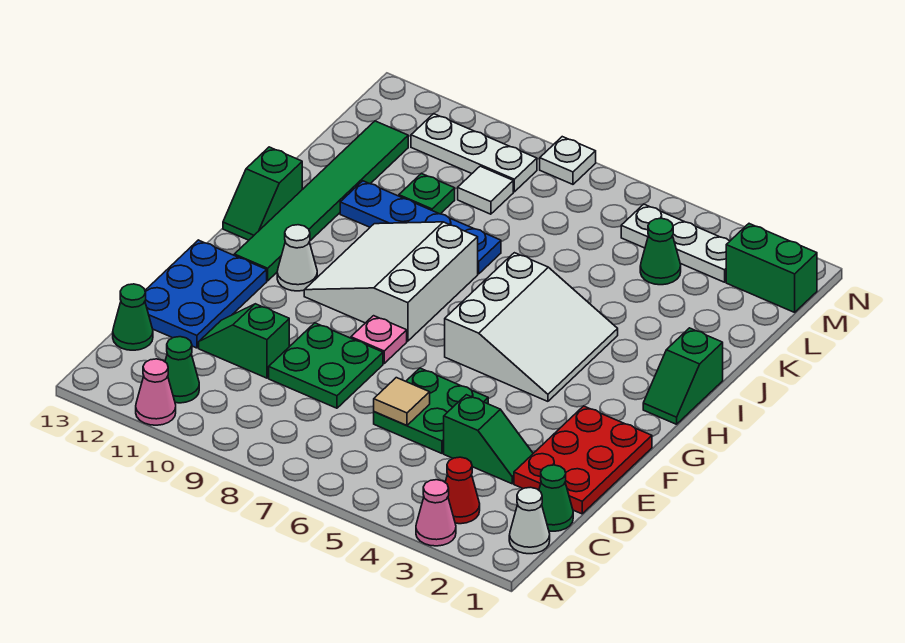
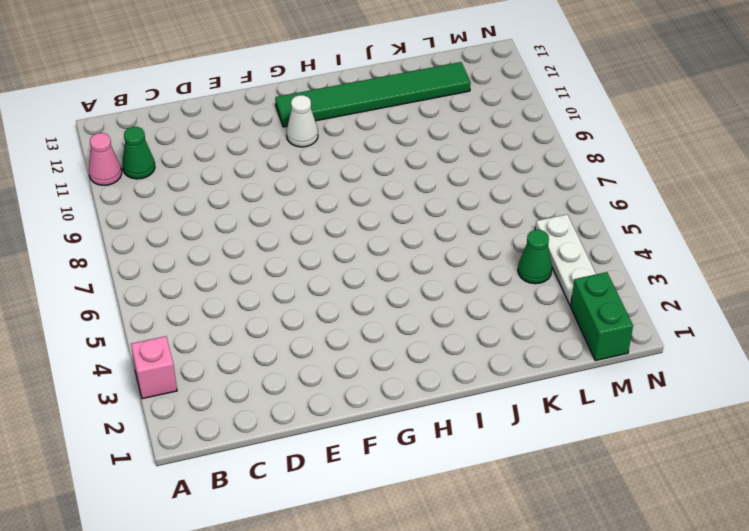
pink brick A3 level 1 -> pink cone A3 level 1
none -> white cone B1 level 1
none -> red cone B3 level 1
none -> green cone C1 level 1

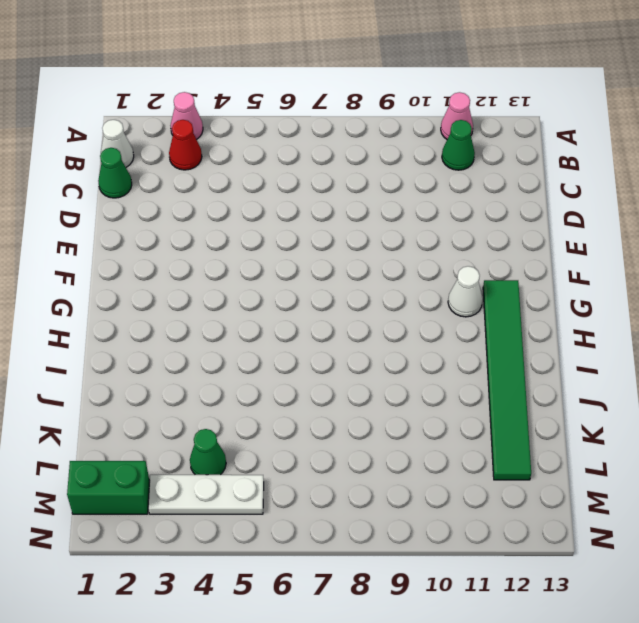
none -> green cone C13 level 1
none -> red plate D1:F2 level 1
none -> green slope D3:D4 level 1 top 4

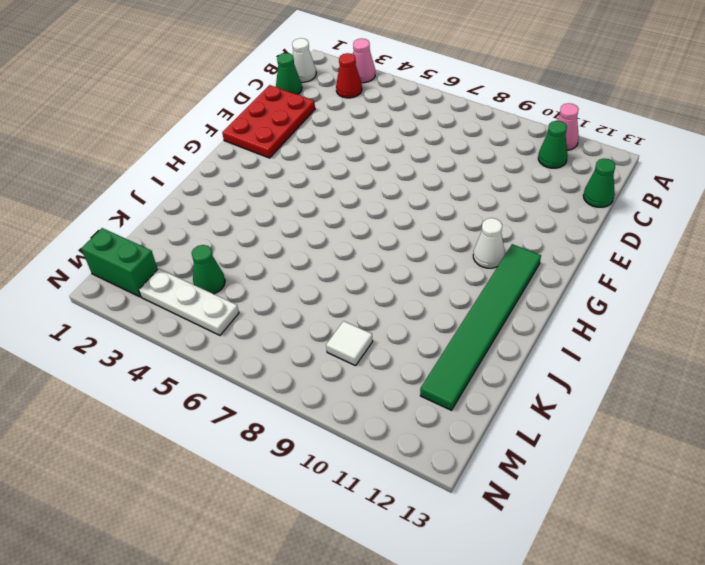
none -> green slope D3:D4 level 1 top 4
none -> green plate D5:E6 level 1
none -> green plate D8:E9 level 1

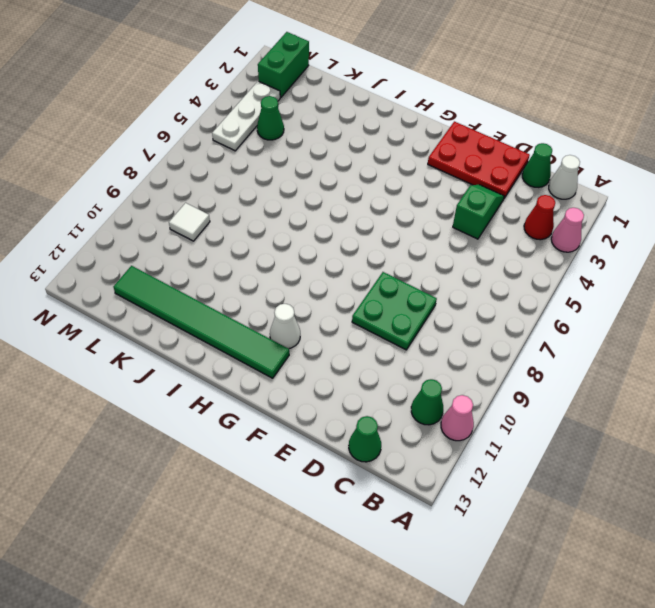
none -> green plate D5:E6 level 1
none -> green slope D10:D11 level 1 top 10
none -> blue plate D12:F13 level 1

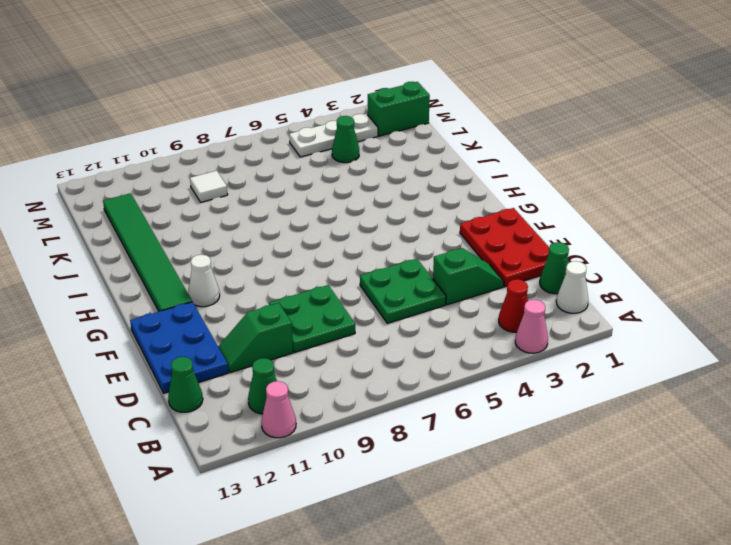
none -> pink plate F8 level 1
none -> white slope G4:I6 level 1 top 6
none -> white slope G8:I10 level 1 top 8

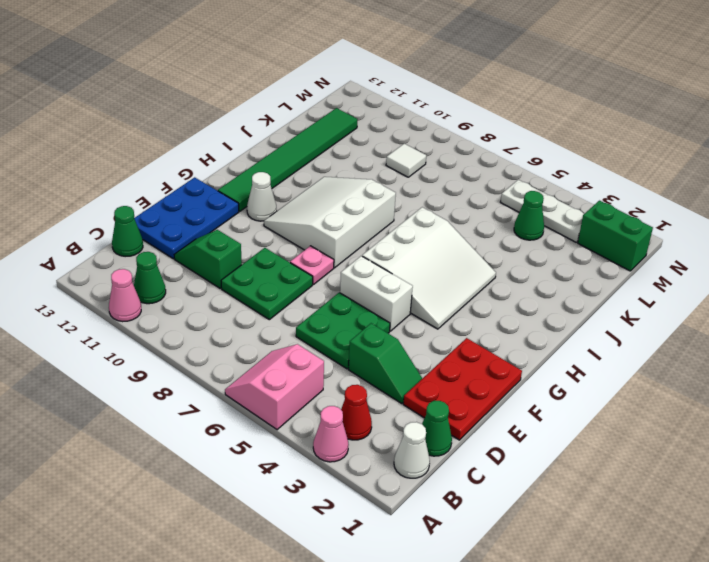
pink slope A5:B6 level 1 top 5 -> none
white brick F5:F6 level 1 -> none
none -> green slope H1:I1 level 1 top I
none -> green slope H13:I13 level 1 top I
none -> blue plate J8:J11 level 1

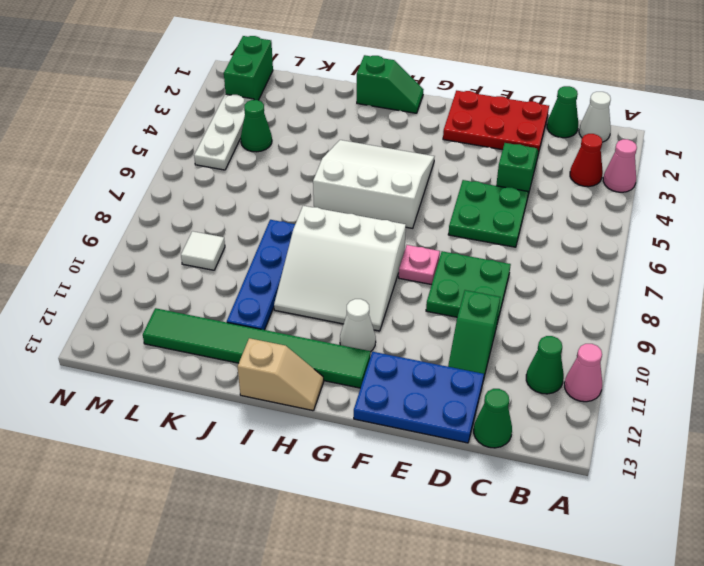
tan slope H13:I13 level 1 top I -> green slope H13:I13 level 1 top I
none -> green plate K10 level 1
none -> white plate M9:M11 level 1
none -> white plate N8 level 1

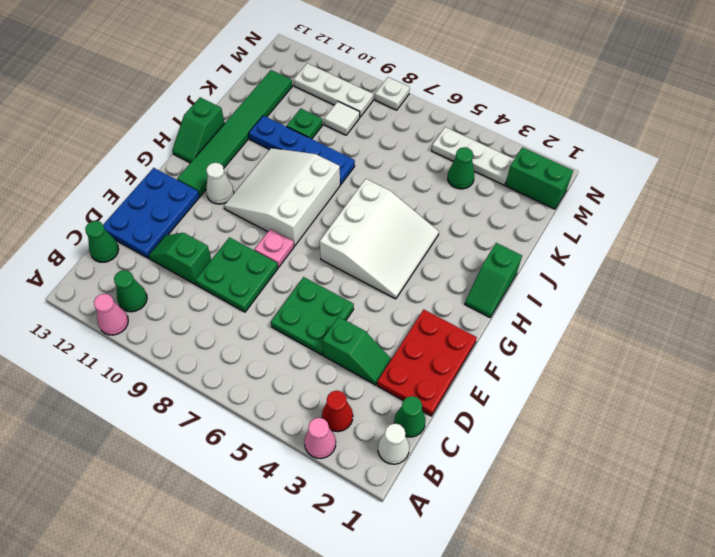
none -> tan tile D6 level 2

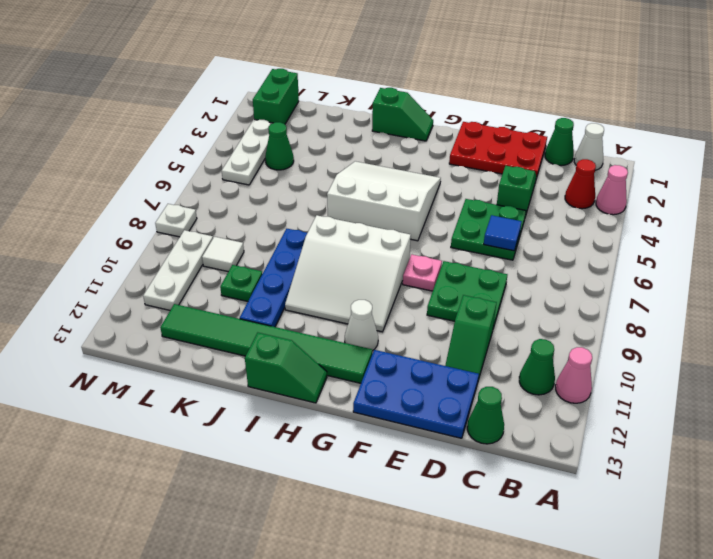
blue tile D6 level 2 -> tan tile D6 level 2

